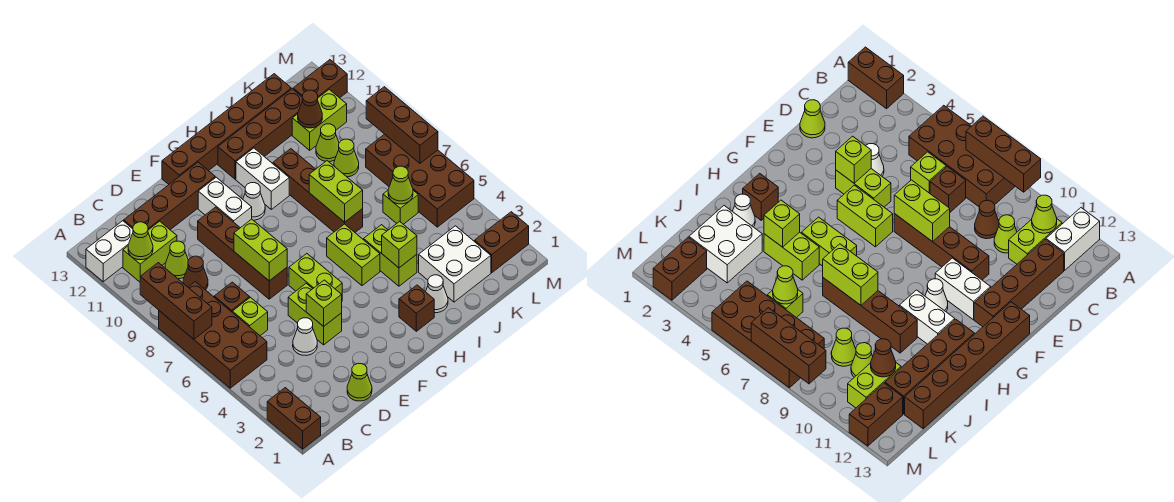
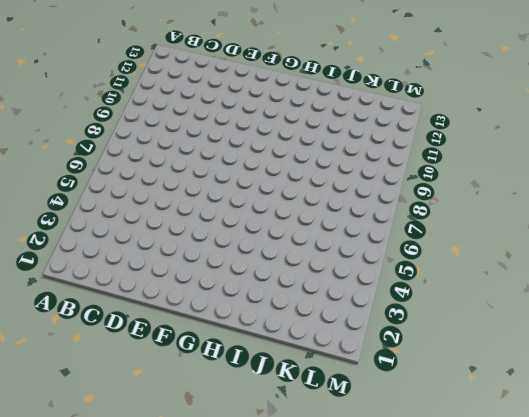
none -> brown brick A1:A2 level 1
none -> brown brick A5:B8 level 1
none -> white brick A12:B12 level 1
none -> lime brick B11:C11 level 1

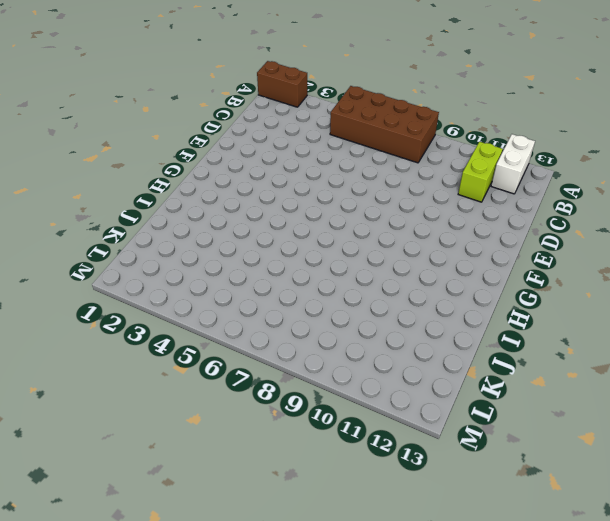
none -> lime brick C6 level 1
none -> brown brick C7 level 1
none -> brown cone C9 level 1
none -> lime cone C10 level 1

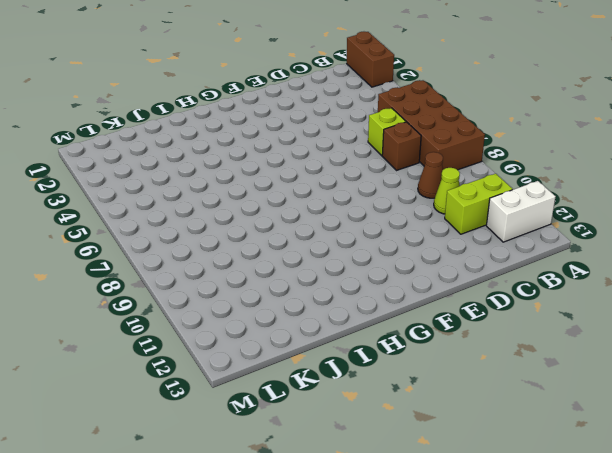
none -> brown brick C12:F12 level 1
none -> lime cone D1 level 1
none -> white cone D4 level 1
none -> lime brick E4:E5 level 1

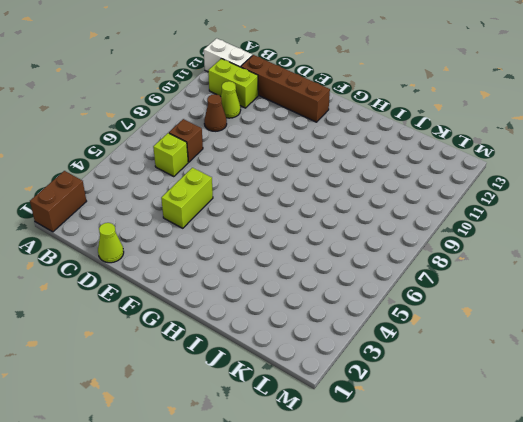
none -> brown brick A5:B8 level 1
none -> white cone D4 level 1
none -> brown brick E7:E10 level 1
none -> lime brick F5:F6 level 1

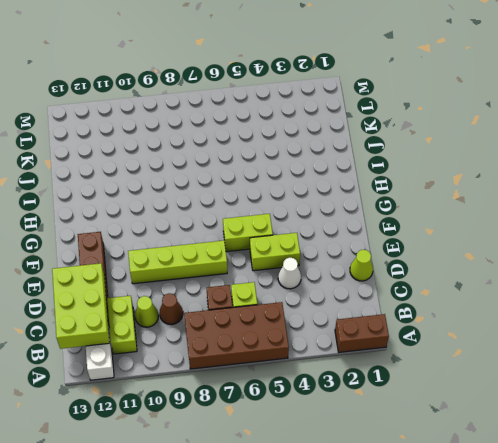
lime brick B12:D13 level 2 -> none
lime brick E7:E10 level 1 -> brown brick E7:E10 level 1
none -> white brick F10:F11 level 1
none -> brown brick F13:K13 level 1
none -> white cone G10 level 1
none -> brown brick H2 level 1

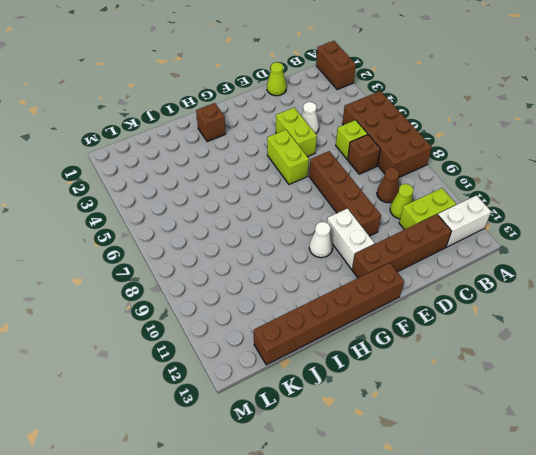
none -> lime brick H5:H6 level 1
none -> white brick H10:H11 level 1
none -> brown brick H12:K12 level 1
none -> white cone I2 level 1

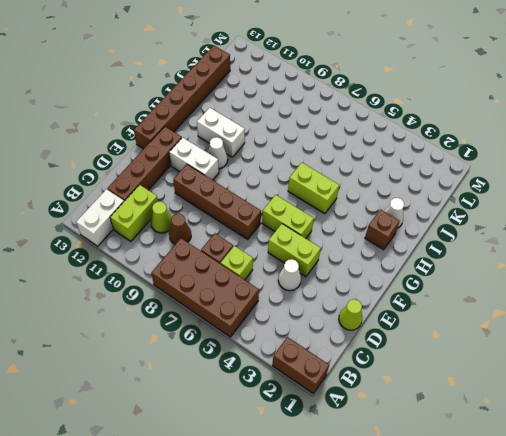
none -> brown brick H12:K12 level 1
none -> lime brick I4:I5 level 1
none -> brown brick I7:I10 level 1
none -> white brick J2:K3 level 1

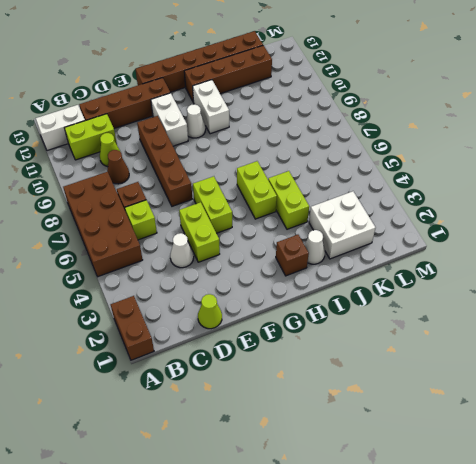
none -> brown brick I7:I10 level 1
none -> lime brick K6 level 1
none -> lime cone K9 level 1
none -> lime cone K10 level 1

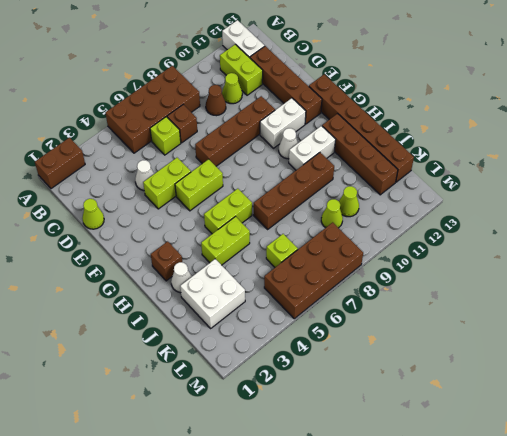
none -> lime brick K11:L11 level 1
none -> brown brick L2:M2 level 1
none -> brown brick L12:M12 level 1
none -> brown brick A7:A9 level 2

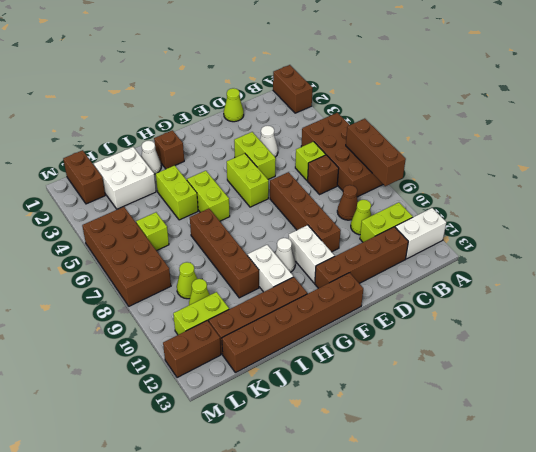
brown brick L1:L2 level 1 -> brown brick L2:M2 level 1
none -> lime cone B11 level 2
none -> lime brick E4 level 2
none -> lime brick E7:E8 level 2
none -> lime brick I4 level 2

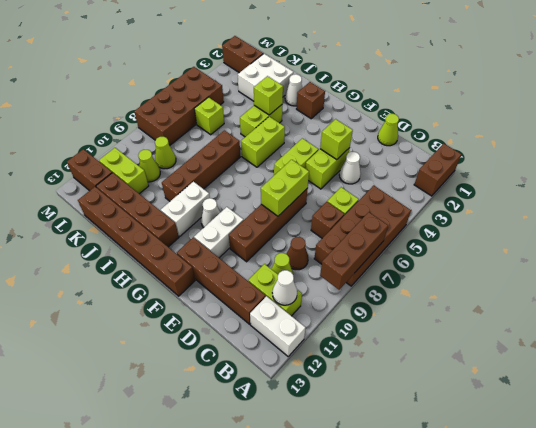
white cone B11 level 2 -> lime cone B11 level 2
none -> lime brick I7:I8 level 2
none -> lime cone K6 level 2
none -> brown cone K11 level 2
none -> brown brick M7:M9 level 2

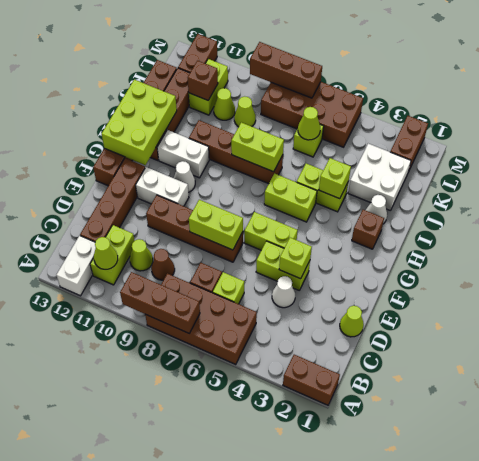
lime brick G12:I13 level 2 -> none
brown brick K11 level 2 -> brown cone K11 level 2

